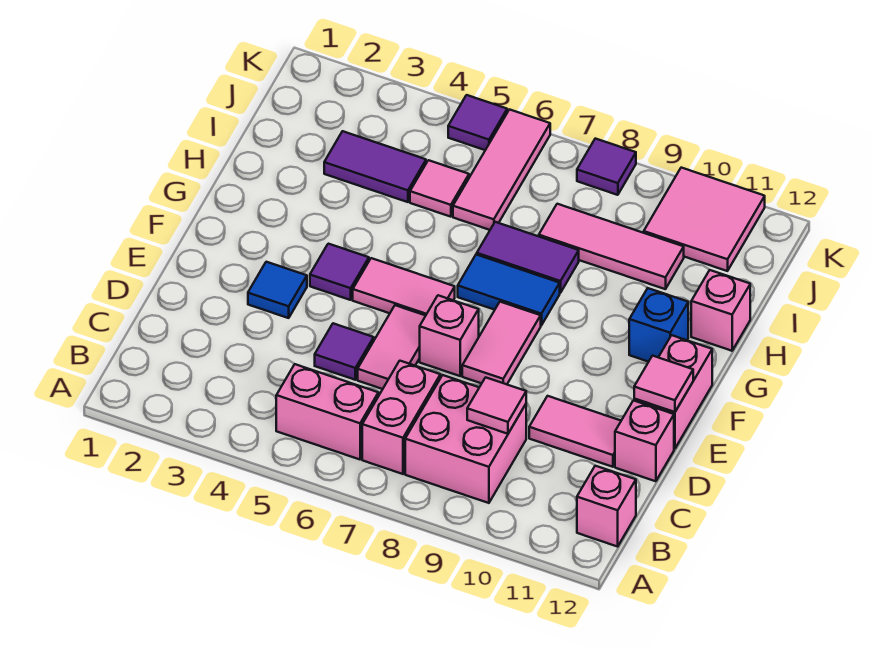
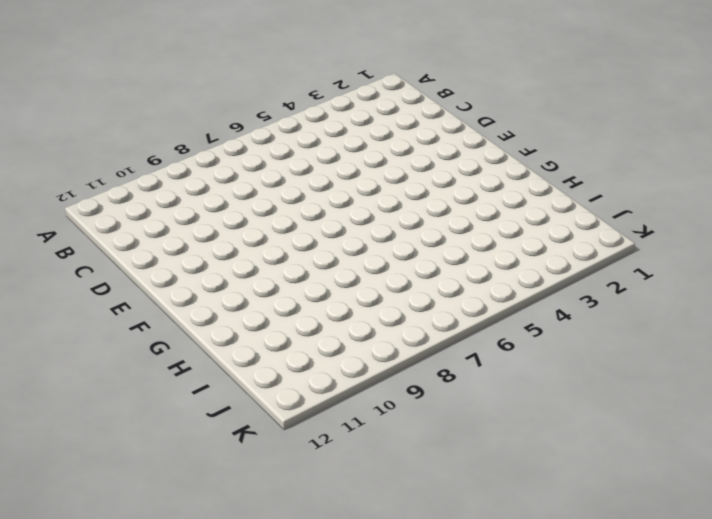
none -> pink brick B5:B6 level 1
none -> pink brick B7:C7 level 1
none -> pink brick B8:C9 level 1

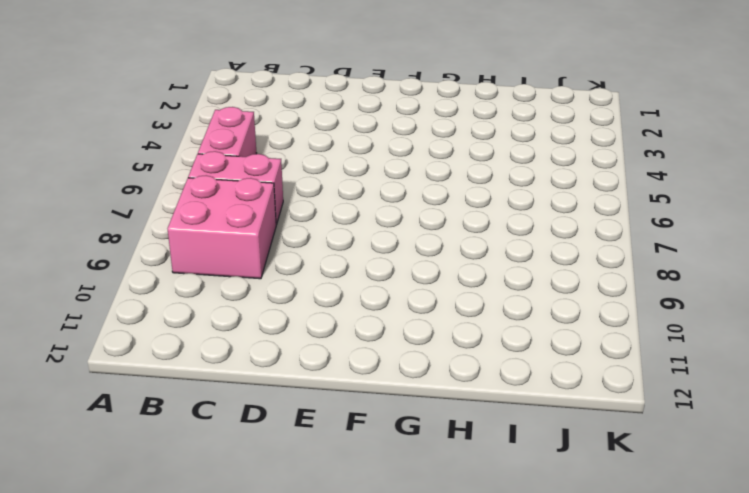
none -> pink brick B12 level 1
none -> purple tile D5 level 1
none -> pink tile D6:E6 level 1

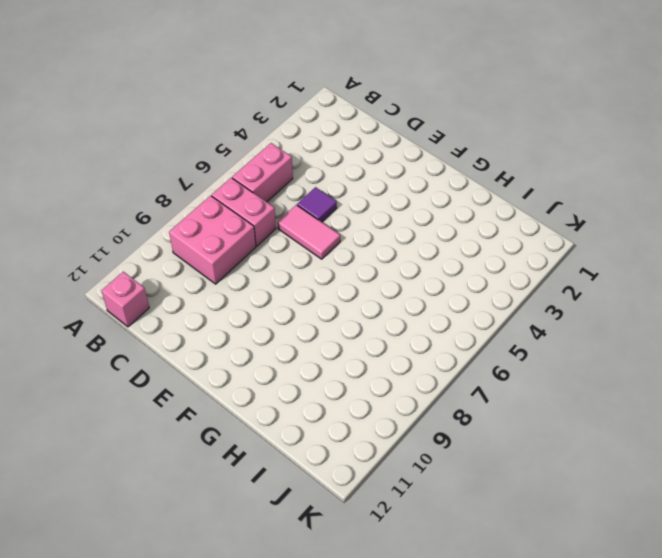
none -> pink tile D10:D11 level 1
none -> pink brick D12 level 1
none -> blue tile E3 level 1

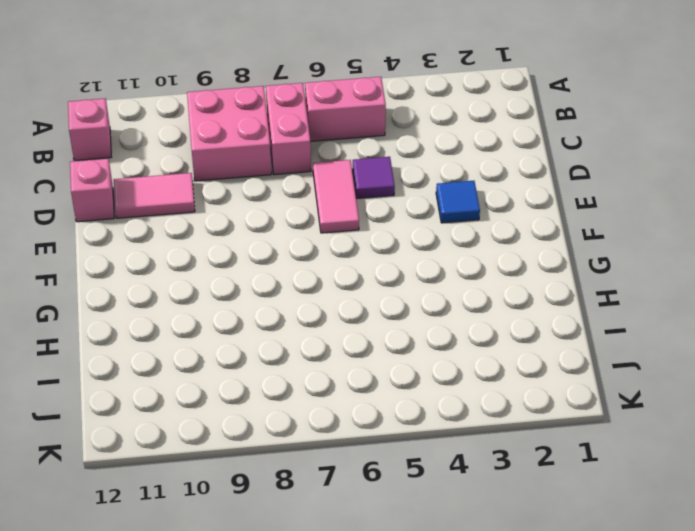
none -> pink brick E7 level 1
none -> pink tile E8:F8 level 1
none -> pink brick E12:F12 level 1

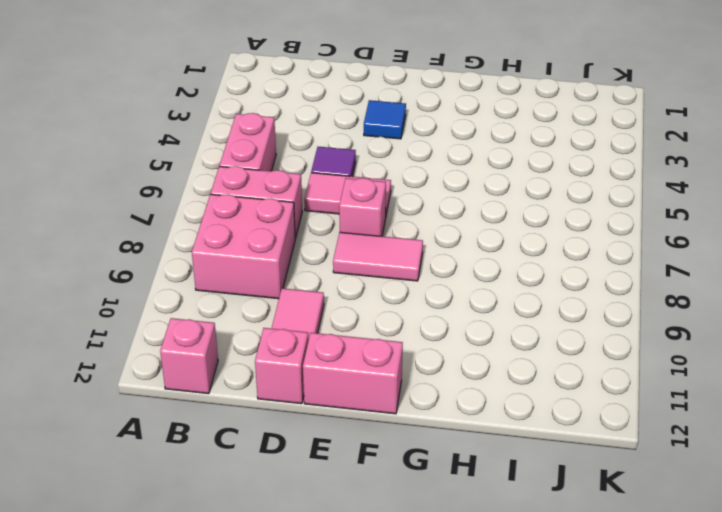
none -> purple tile F4 level 1
none -> pink tile F5:F6 level 1
none -> blue tile G7:G8 level 1

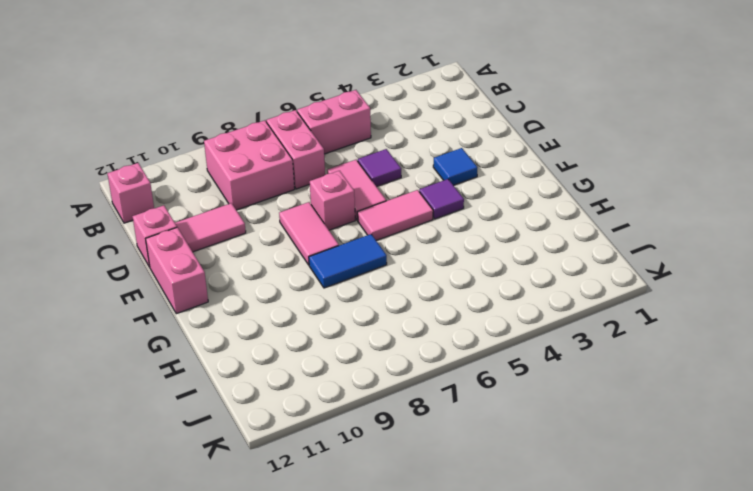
none -> blue brick G11 level 1
none -> purple tile H7:H8 level 1
none -> pink brick H12 level 1

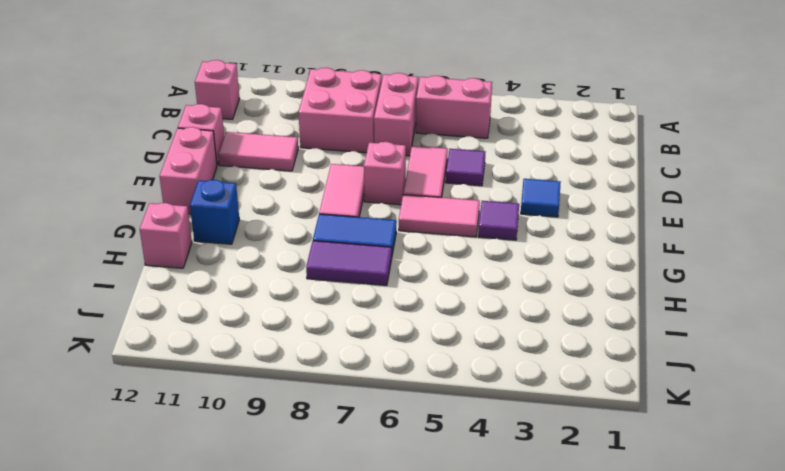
none -> purple tile I3:I4 level 1
none -> pink tile I5 level 1
none -> pink tile I6:K6 level 1

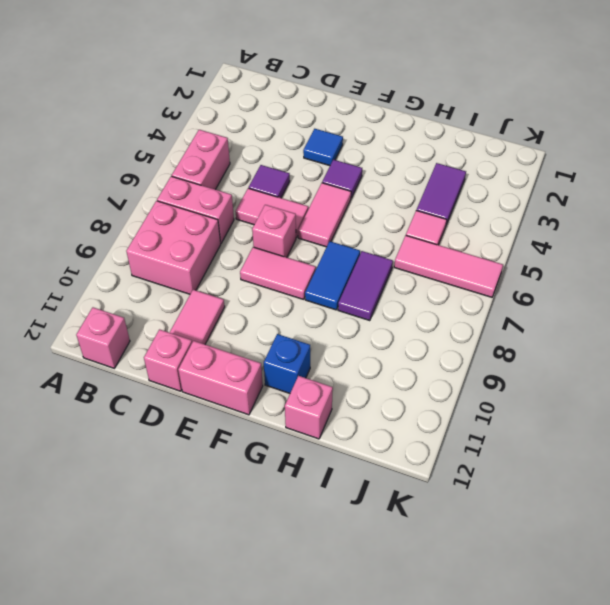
none -> pink tile I8:I10 level 1
none -> pink tile J10:K11 level 1
none -> purple tile K5 level 1

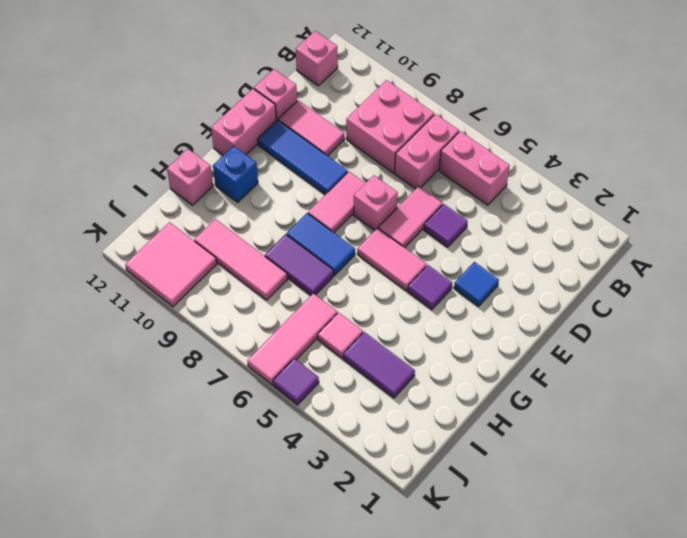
blue tile E9:E11 level 1 -> none
none -> purple tile K8 level 1
none -> pink tile C9 level 2
none -> pink tile E12 level 2

